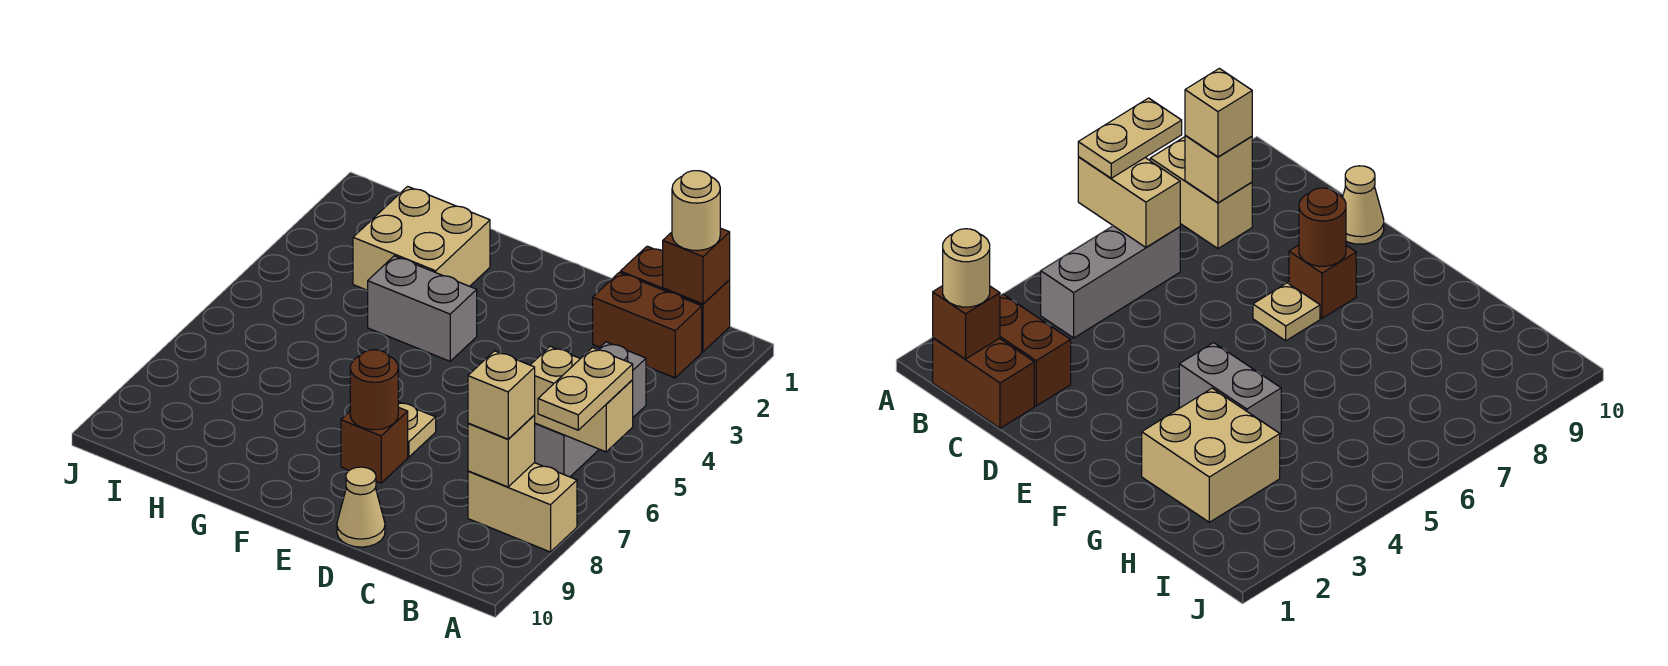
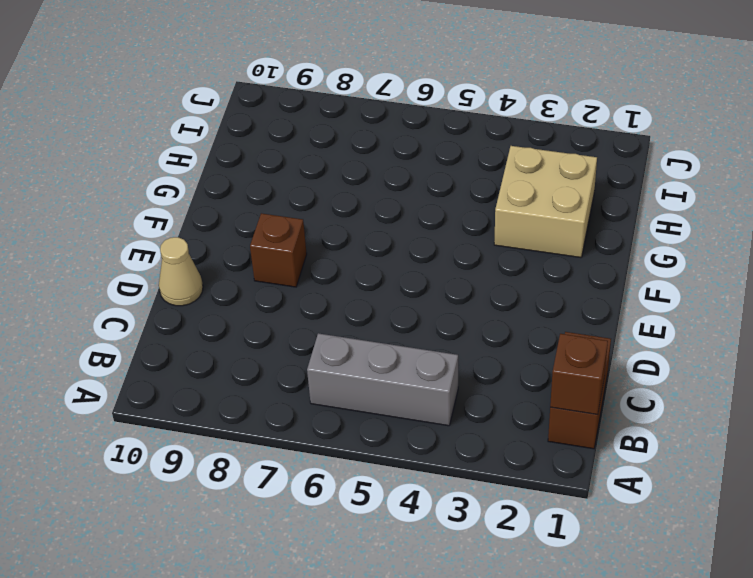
none -> tan brick A8:B8 level 1
none -> brown brick B2:C2 level 1
none -> tan plate E7 level 1

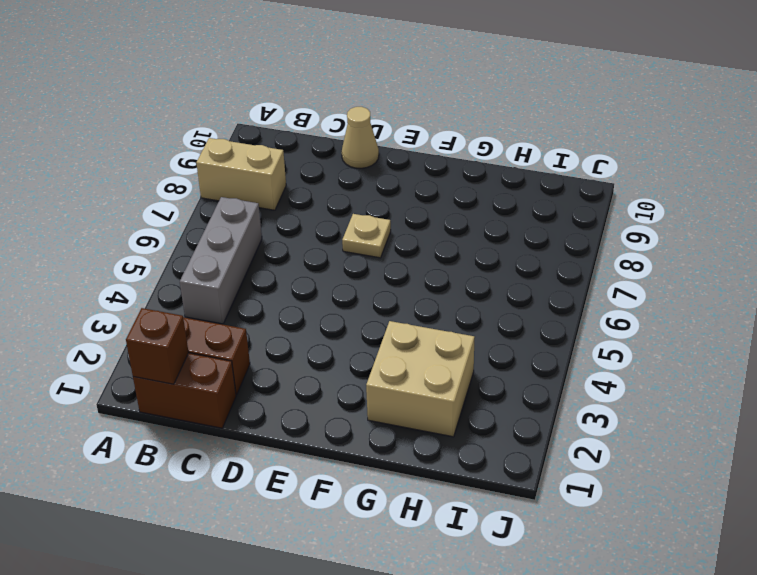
none -> brown brick E8 level 1
none -> grey brick F4:G4 level 1
none -> tan brick A6:B6 level 2

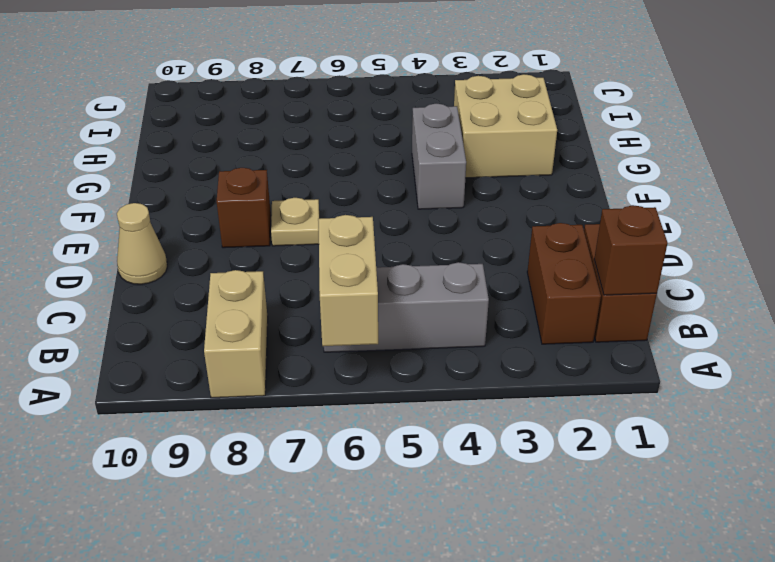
none -> tan brick B8 level 2
none -> brown round brick E8 level 2
none -> tan plate A6:A7 level 3

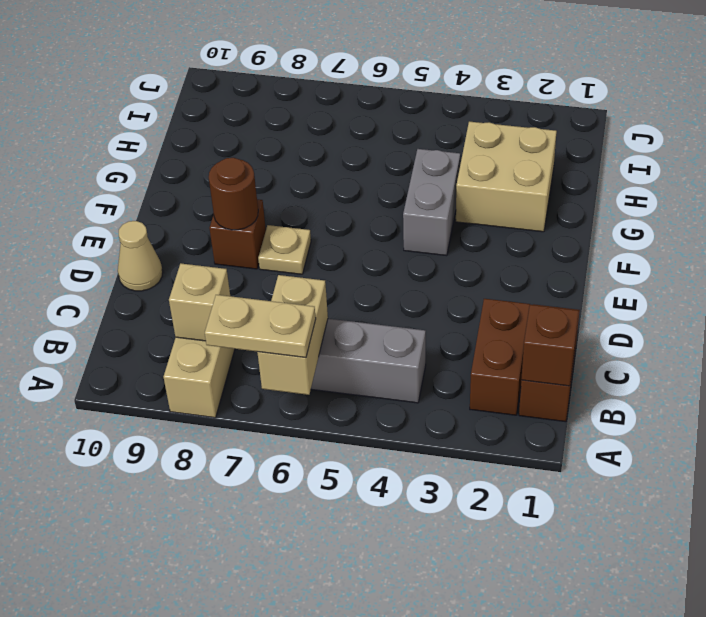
none -> tan round brick B1 level 3
none -> tan brick B8 level 3

